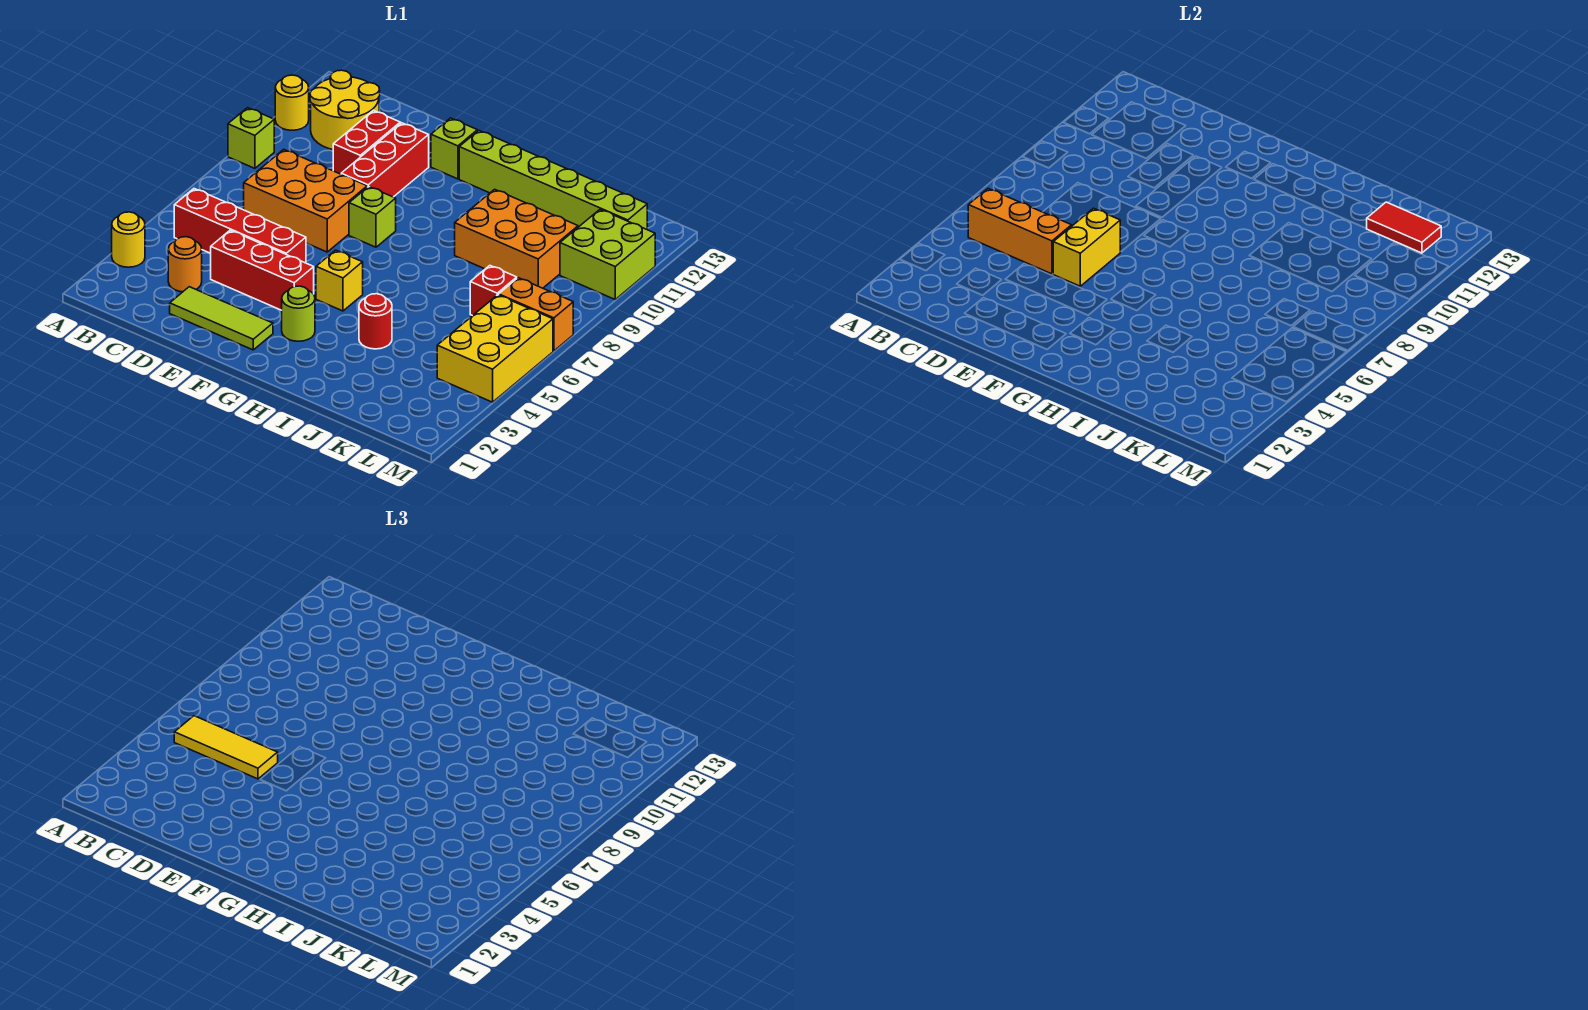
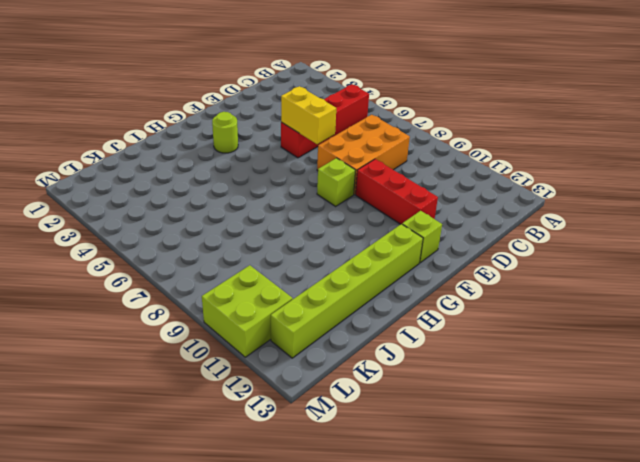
none -> yellow round brick A3 level 1
none -> lime brick A9 level 1
none -> yellow round brick A11 level 1

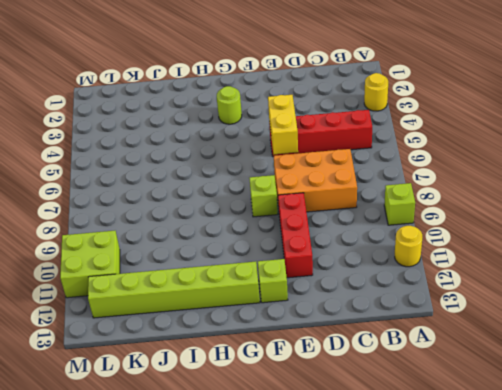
none -> yellow round brick B11:C12 level 1
none -> orange round brick C3 level 1
none -> lime tile D2:F2 level 1

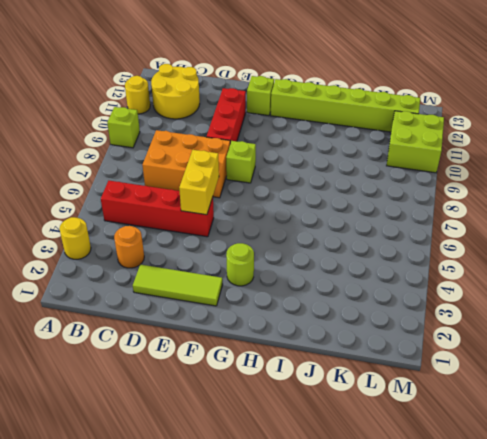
none -> red brick D4:F4 level 1
none -> red brick D10:D11 level 1
none -> yellow brick G5 level 1

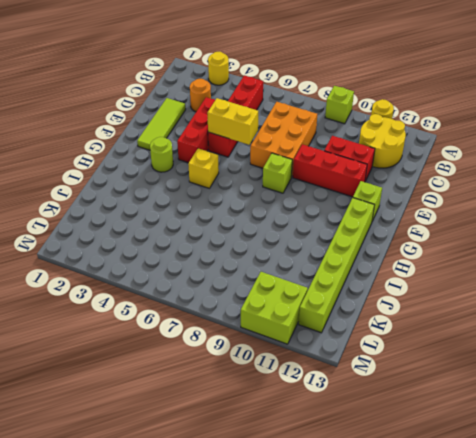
none -> red round brick I4 level 1
none -> orange brick I9:K10 level 1
none -> red brick K7 level 1

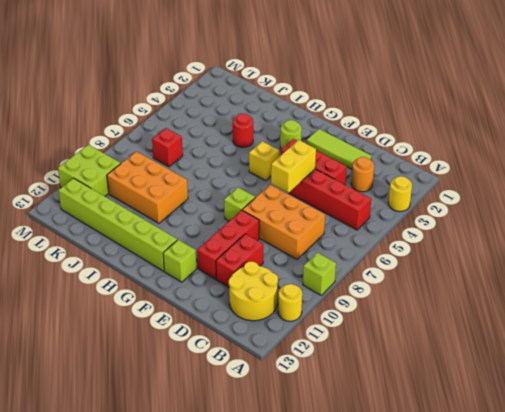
none -> yellow brick L4:M6 level 1
none -> orange brick L7:M7 level 1
none -> orange brick B5:D5 level 2

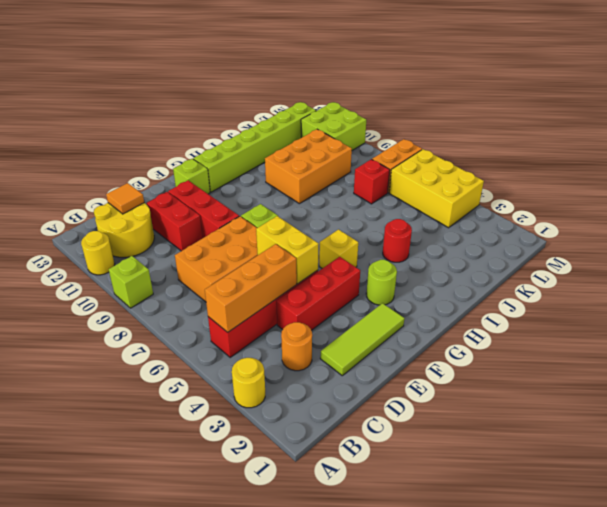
orange tile C12 level 2 -> none
none -> red tile K12:L12 level 2
none -> yellow tile B5:D5 level 3

